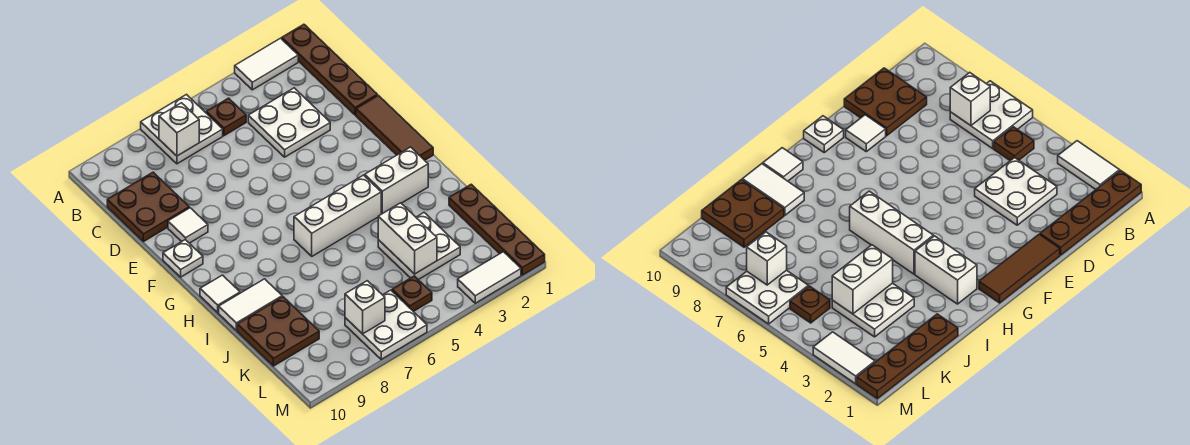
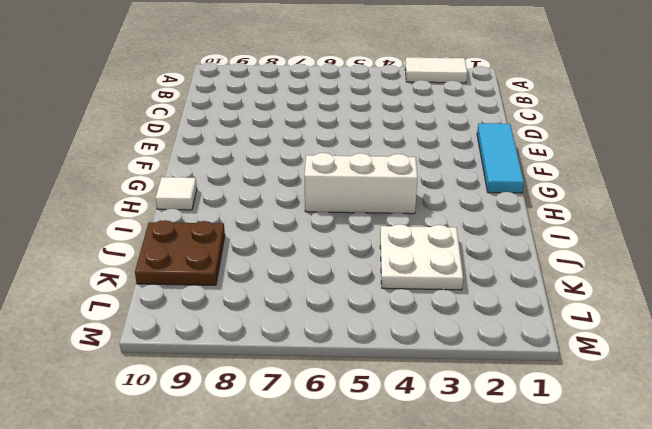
cyan tile E1:G1 level 1 -> brown tile E1:G1 level 1
none -> brown plate A1:D1 level 1
none -> white plate A6:B7 level 1
none -> brown plate B5 level 1

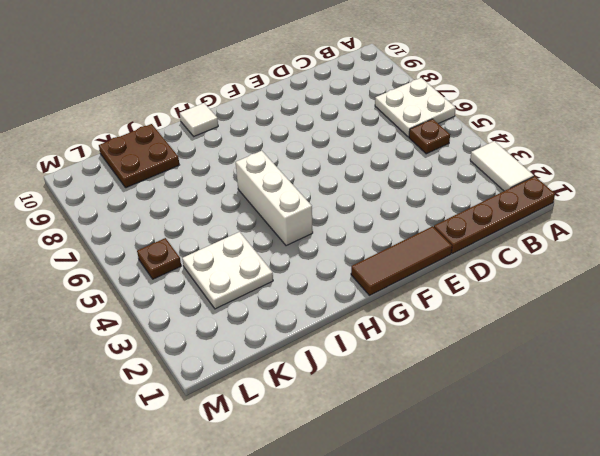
none -> white plate C3:D4 level 1
none -> brown plate C9:D10 level 1
none -> white tile E9 level 1

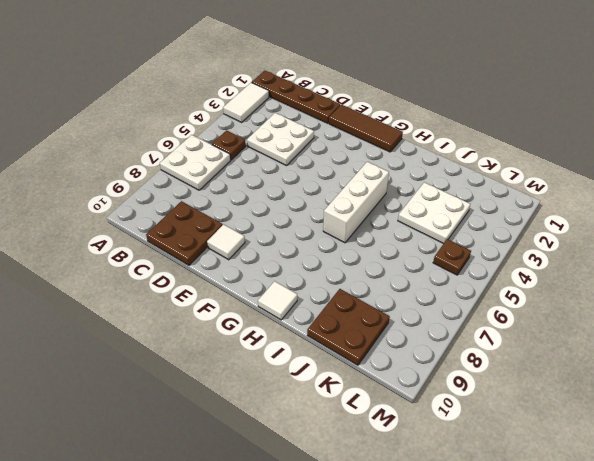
none -> white plate F10 level 1
none -> white brick H2:H3 level 1
none -> white tile I9:I10 level 1

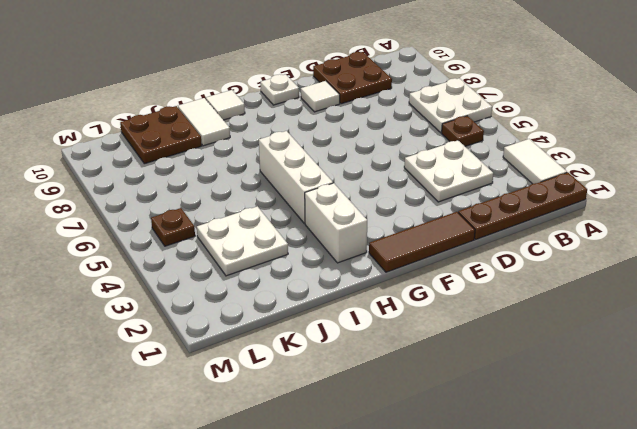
none -> brown plate J1:M1 level 1
none -> white plate L6:M7 level 1
none -> white tile M2:M3 level 1

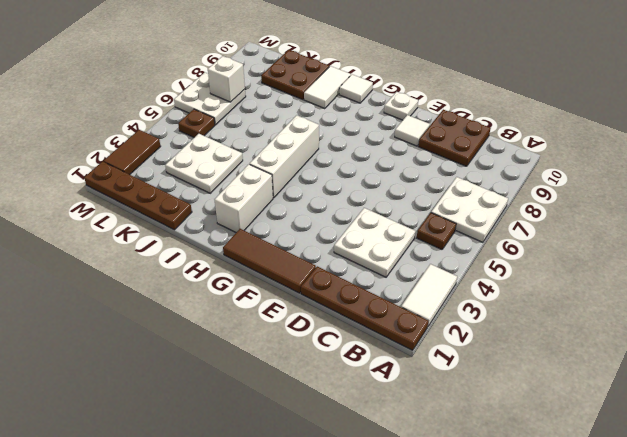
brown tile M2:M3 level 1 -> white tile M2:M3 level 1
none -> white brick B7 level 2
none -> white brick J4:K4 level 2

